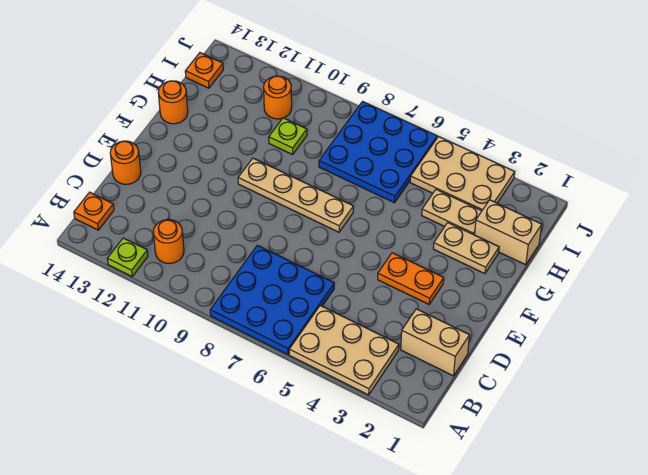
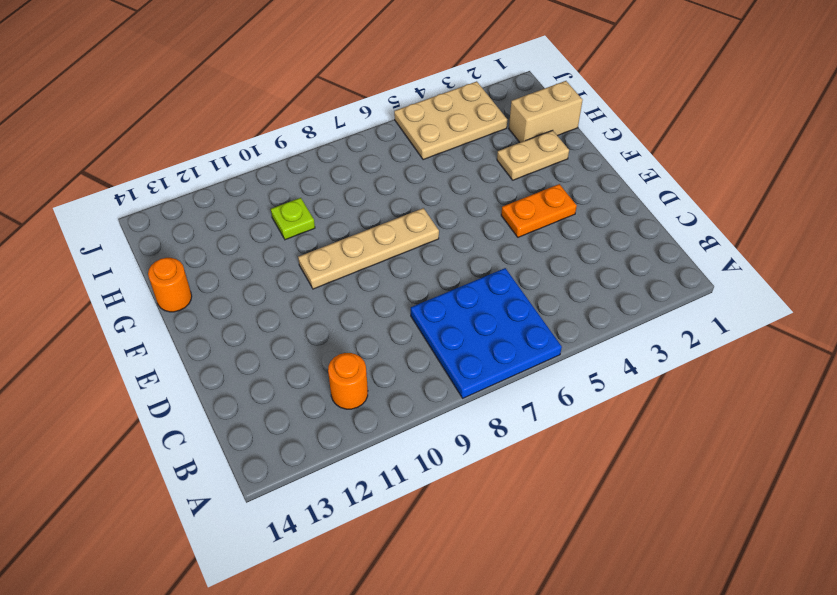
none -> tan plate A3:B5 level 1
none -> lime plate A12 level 1
none -> orange plate B14 level 1

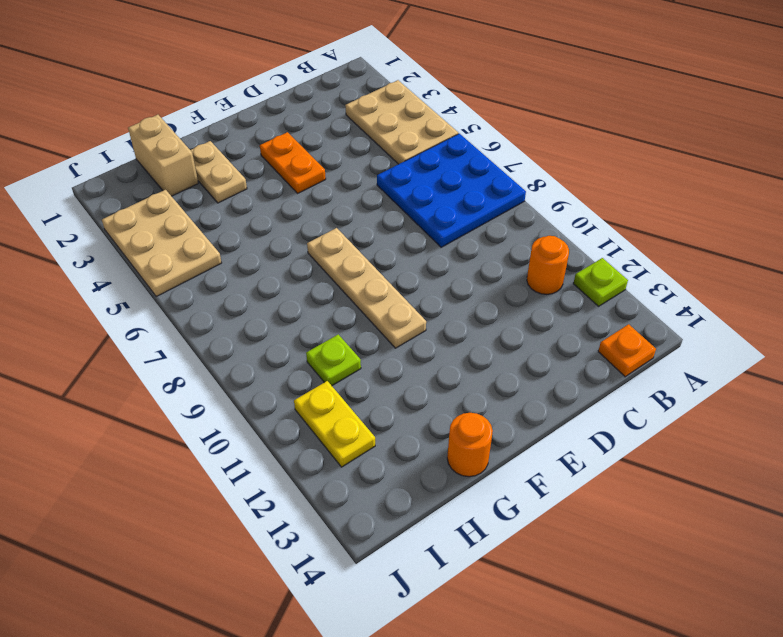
yellow plate I11:I12 level 1 -> orange round brick I11 level 1
none -> tan brick C1:C2 level 1
none -> orange round brick D14 level 1
none -> tan plate H3:H4 level 1

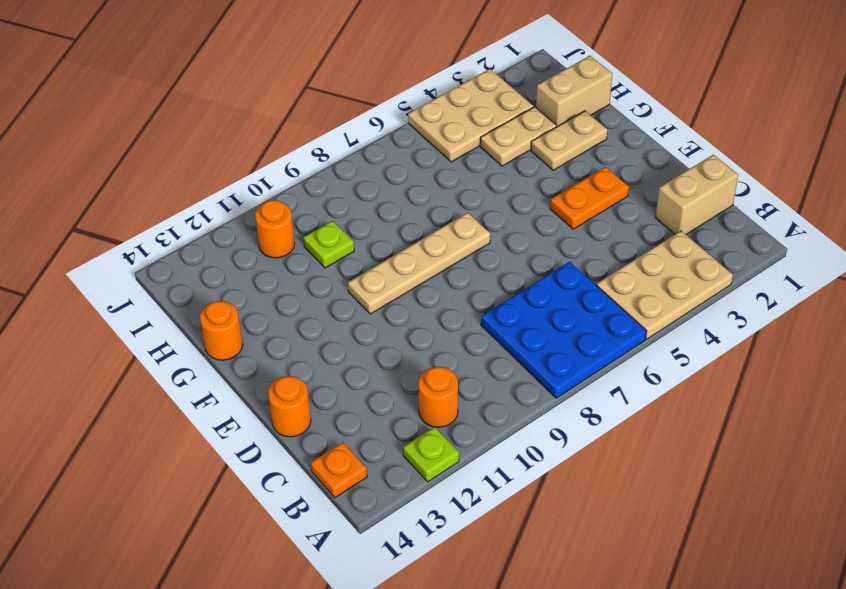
none -> blue plate H6:J8 level 1
none -> orange plate I14 level 1

